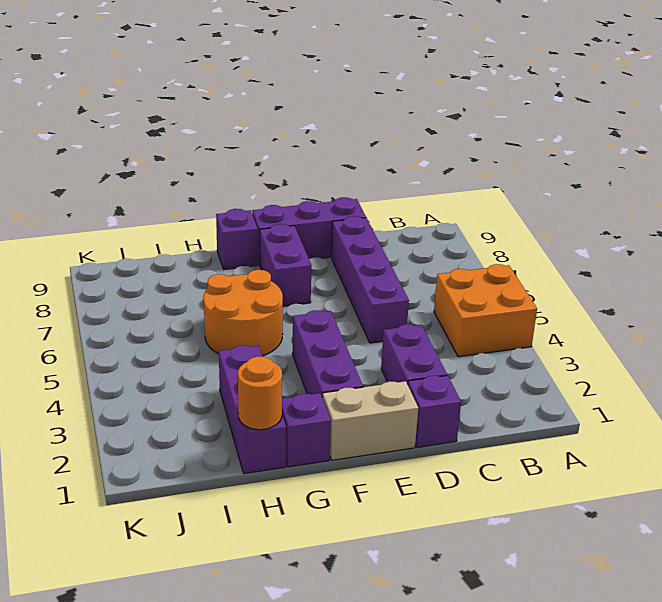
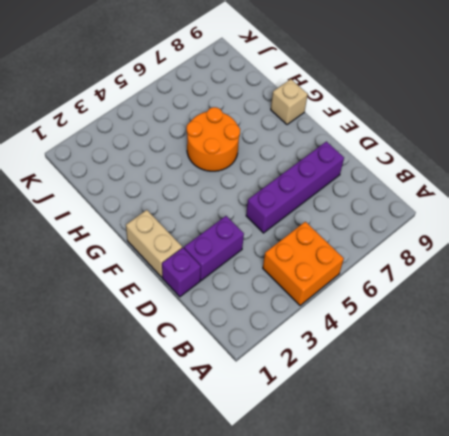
tan brick G9 level 1 -> purple brick G9 level 1
none -> purple brick D9:F9 level 1
none -> purple brick F2:F4 level 1
none -> purple brick F7:F8 level 1

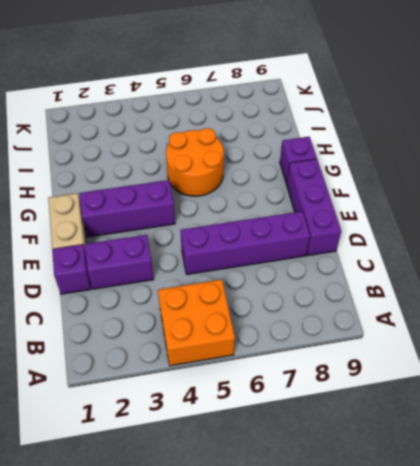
none -> purple brick F7:F8 level 1
none -> purple brick G1 level 1
none -> purple brick H1:H3 level 1

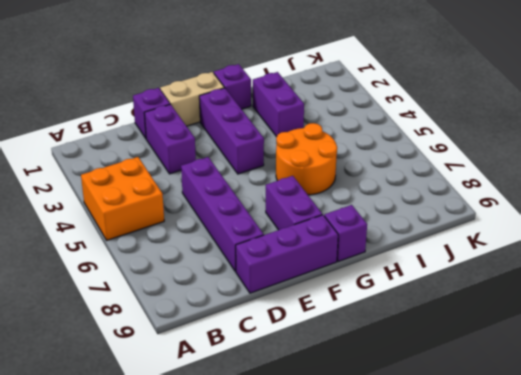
purple brick H2:H3 level 1 -> purple brick H1:H3 level 1
none -> orange round brick H1 level 2

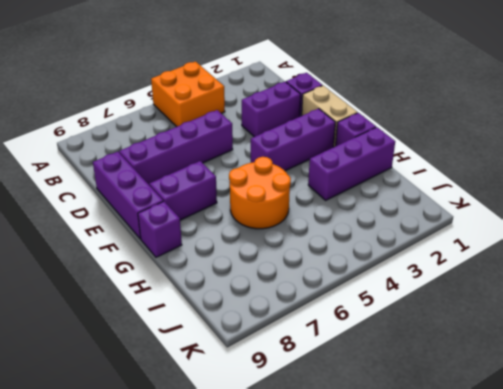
none -> orange round brick H1 level 2

